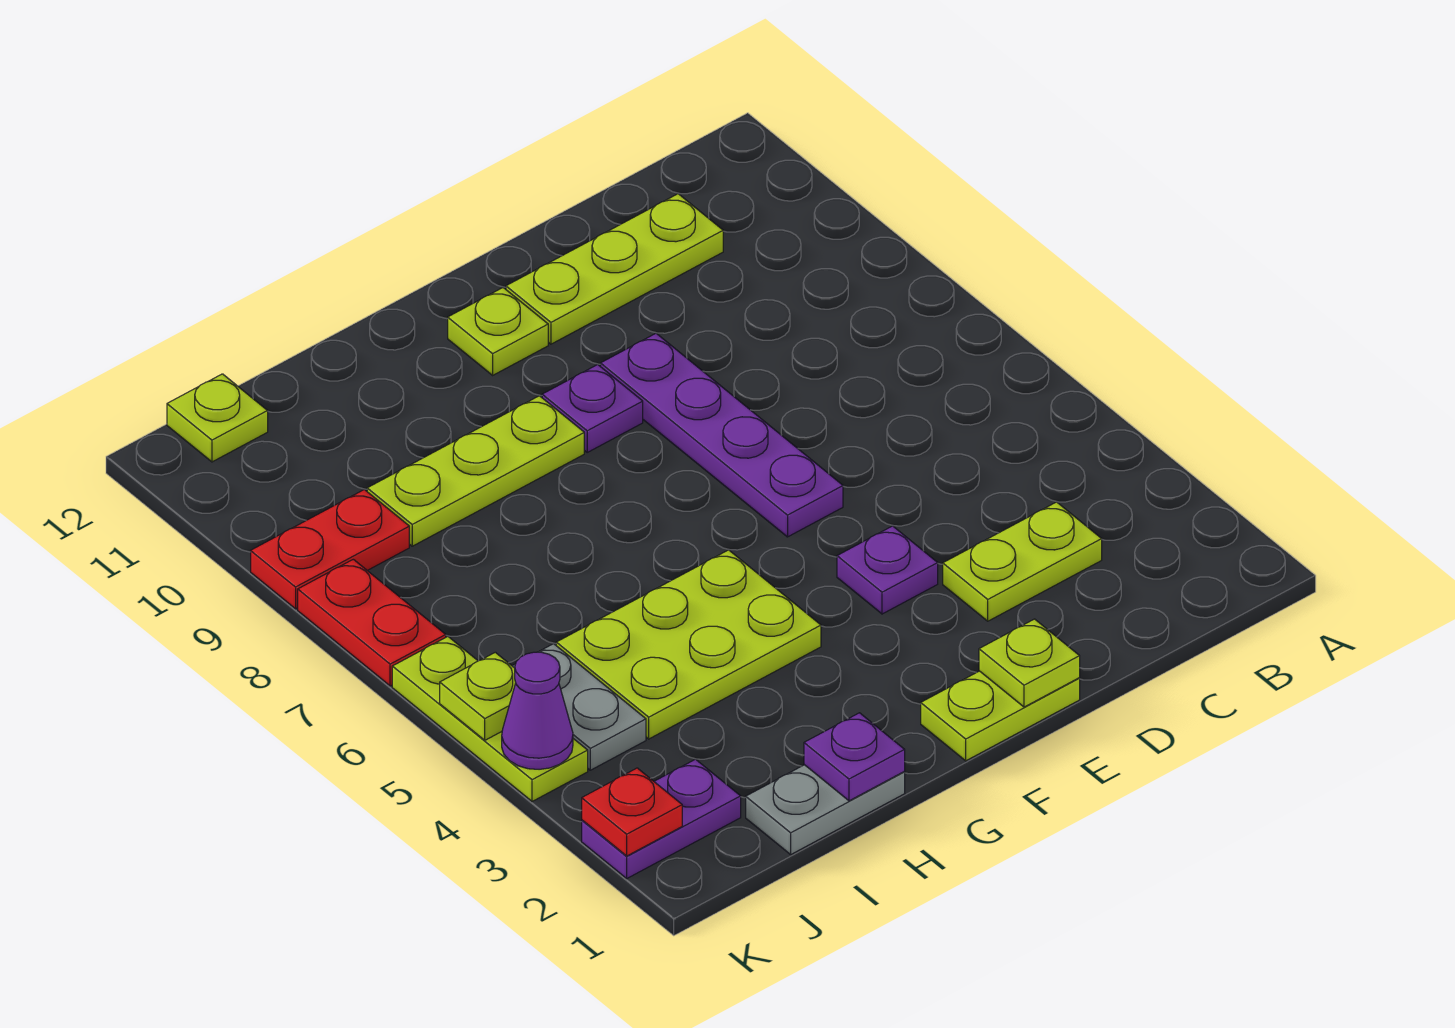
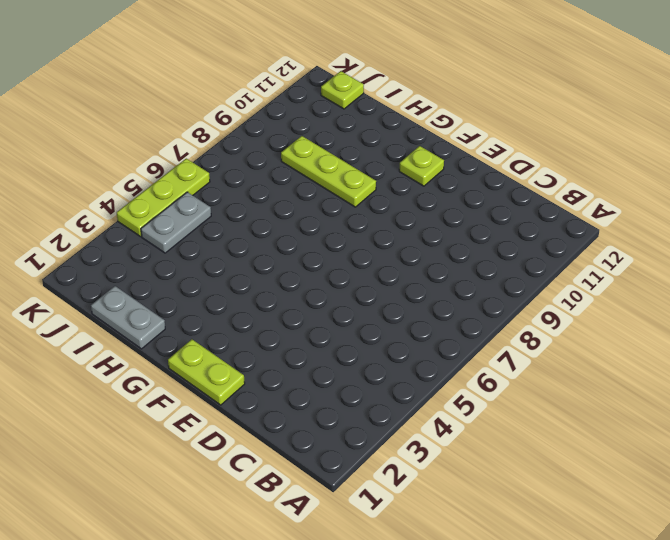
none -> lime plate C3:D3 level 1
none -> lime plate C11:E11 level 1
none -> purple plate E4 level 1

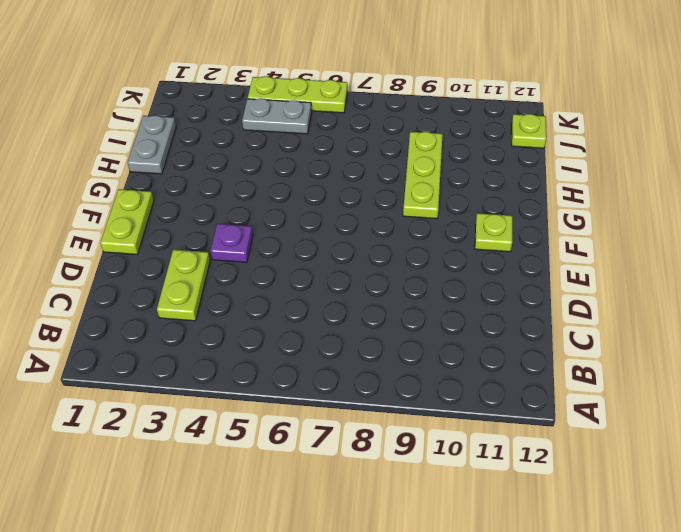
none -> lime plate C11:E11 level 1
none -> purple plate E6:E9 level 1
none -> purple plate F9 level 1

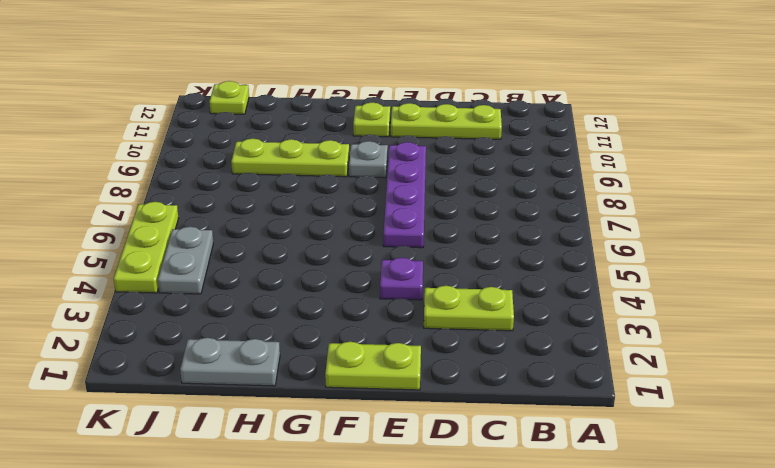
grey plate F9 level 1 -> purple plate F9 level 1
none -> lime plate G4:I5 level 1
none -> purple plate J2:K2 level 1
none -> red plate J9:K9 level 1

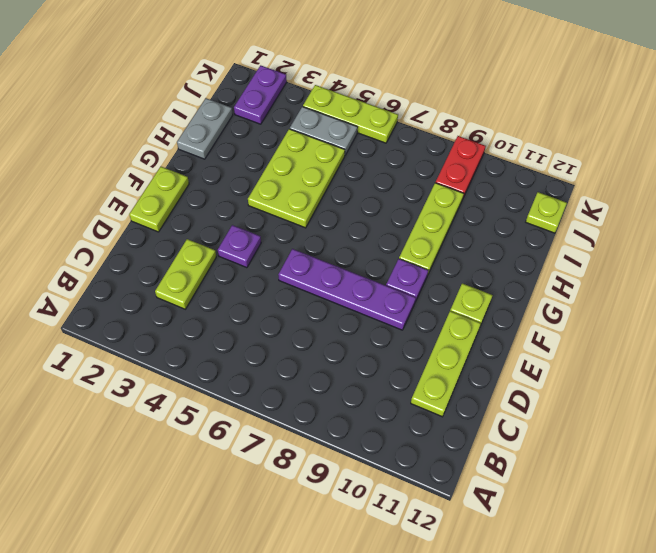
none -> red plate K7:K8 level 1
none -> lime plate E1 level 2
none -> purple plate H1 level 2

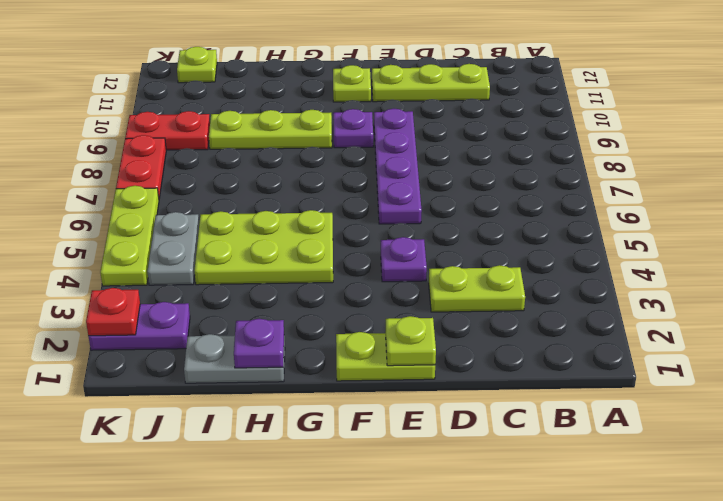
none -> purple cone K4 level 2
none -> lime plate K5 level 2

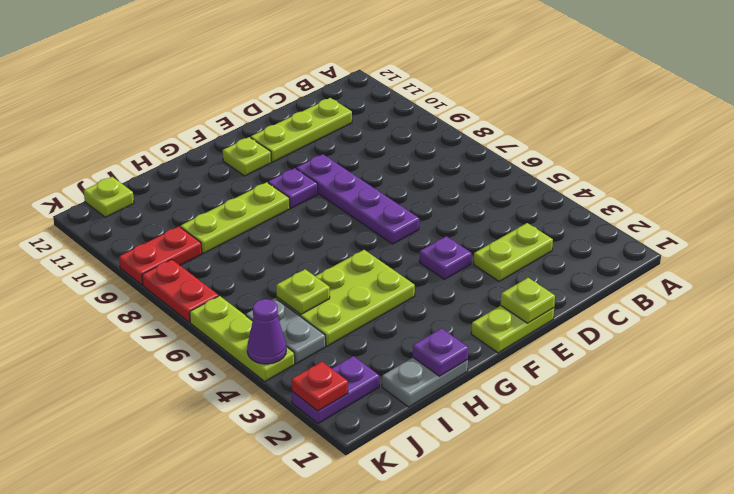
lime plate I5 level 2 -> lime plate K5 level 2

